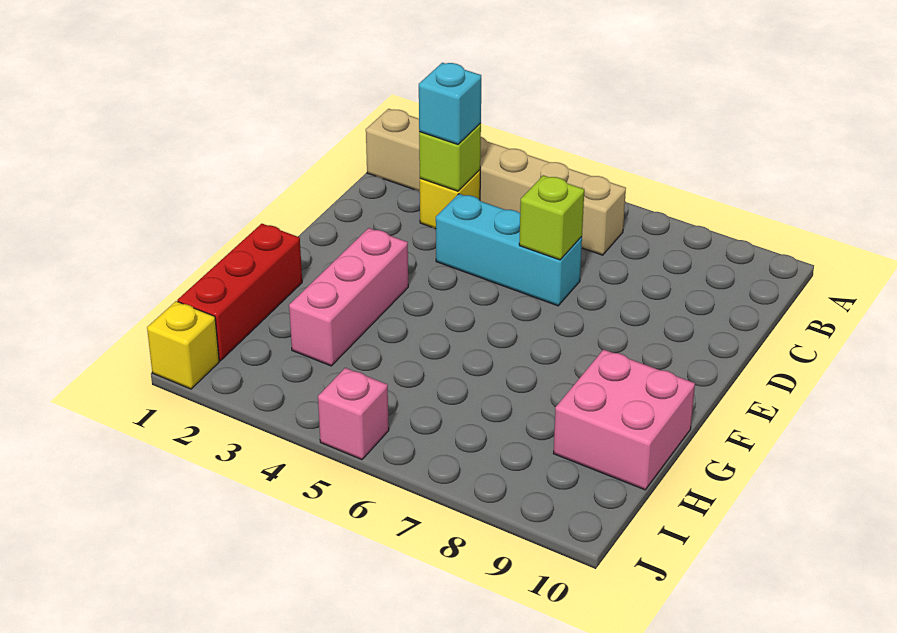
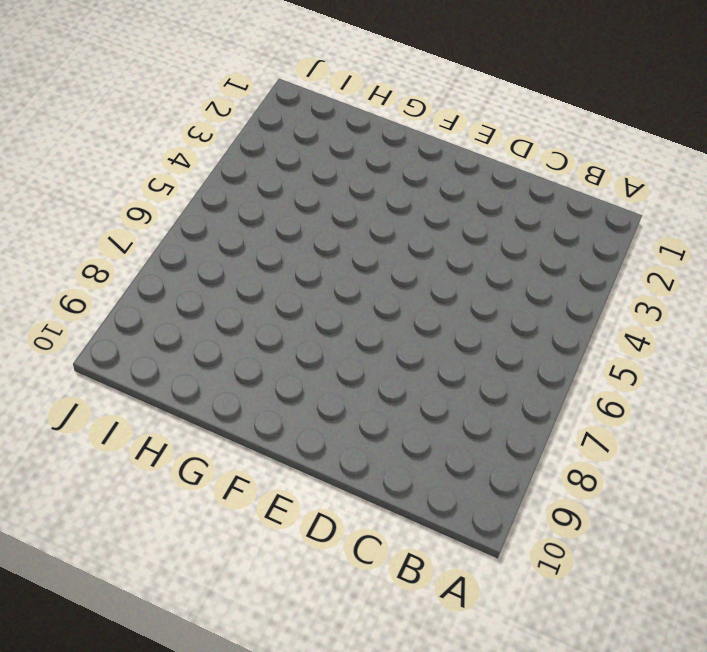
none -> tan brick B1:B6 level 1
none -> yellow brick C3 level 1

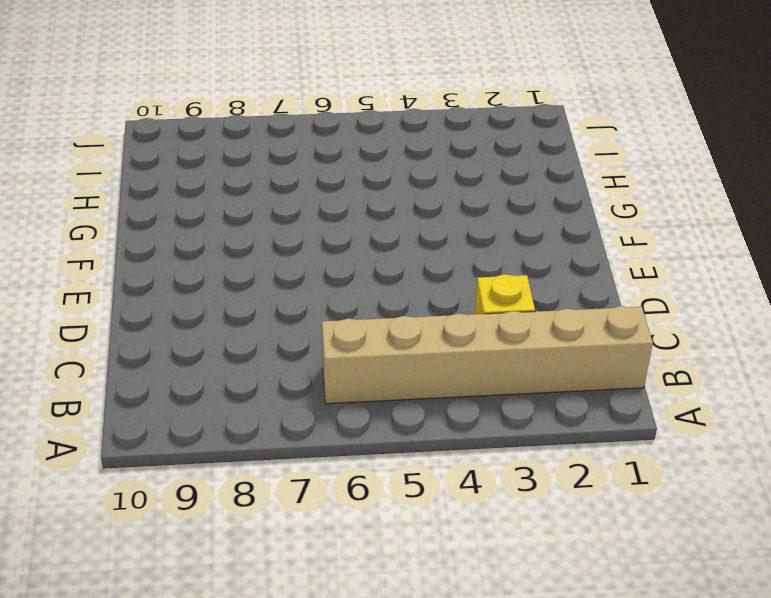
none -> cyan brick D4:D6 level 1
none -> pink brick F3:H3 level 1

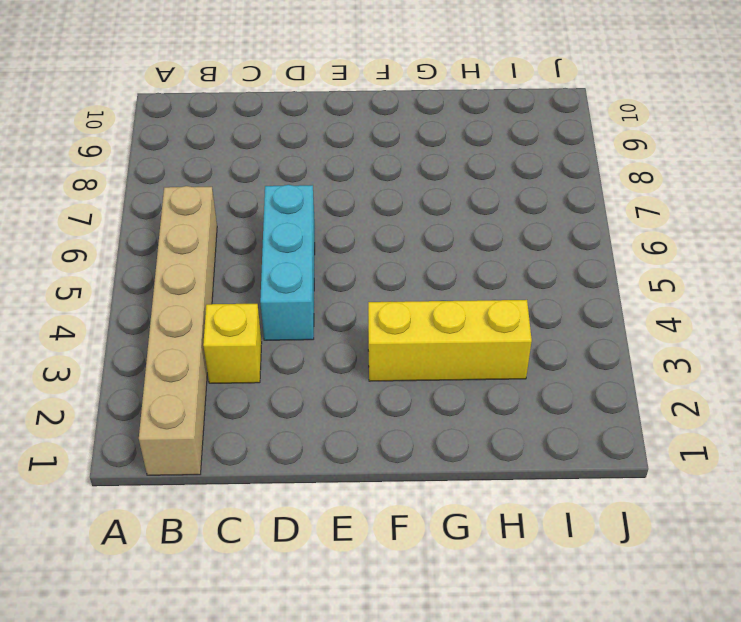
yellow brick F3:H3 level 1 -> pink brick F3:H3 level 1
none -> red brick G1:I1 level 1
none -> pink brick G9:H10 level 1

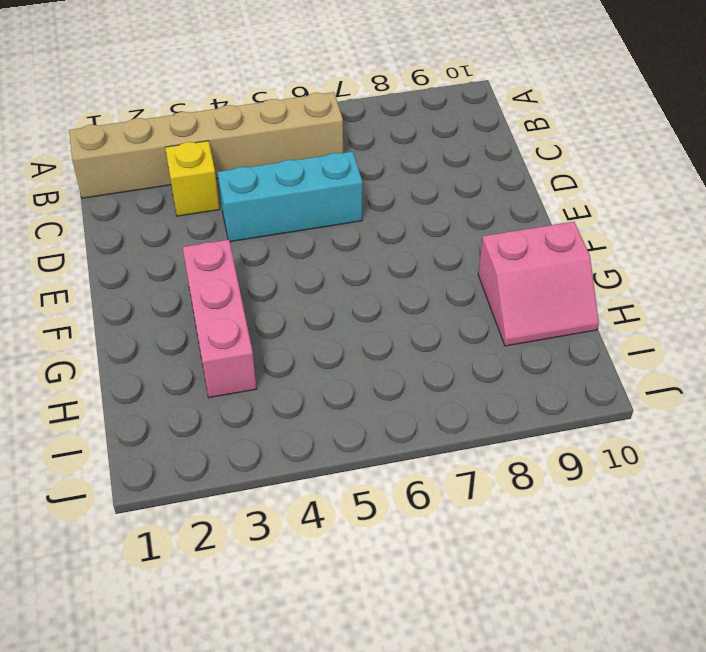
pink slope G9:H10 level 1 top G -> pink brick G9:H10 level 1
none -> red brick G1:I1 level 1
none -> yellow brick J1 level 1

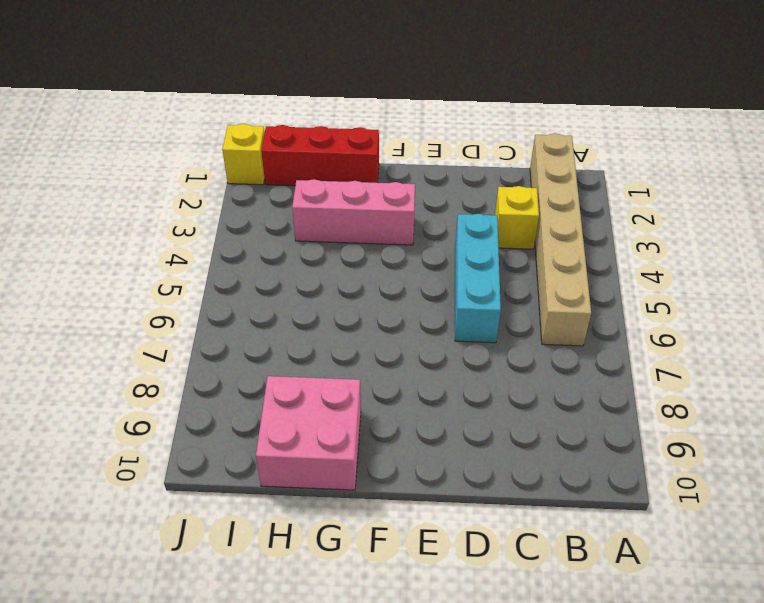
none -> pink brick J5 level 1
none -> lime brick C3 level 2

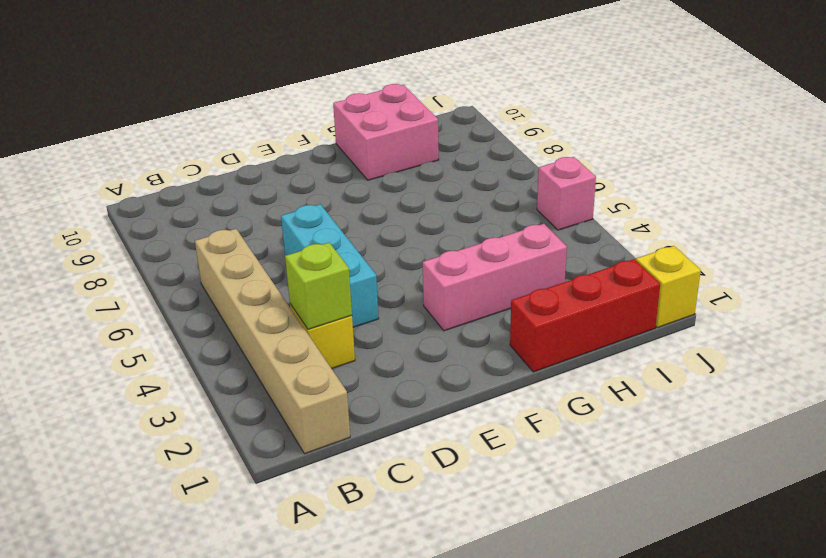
none -> lime brick D6 level 2
none -> cyan brick C3 level 3

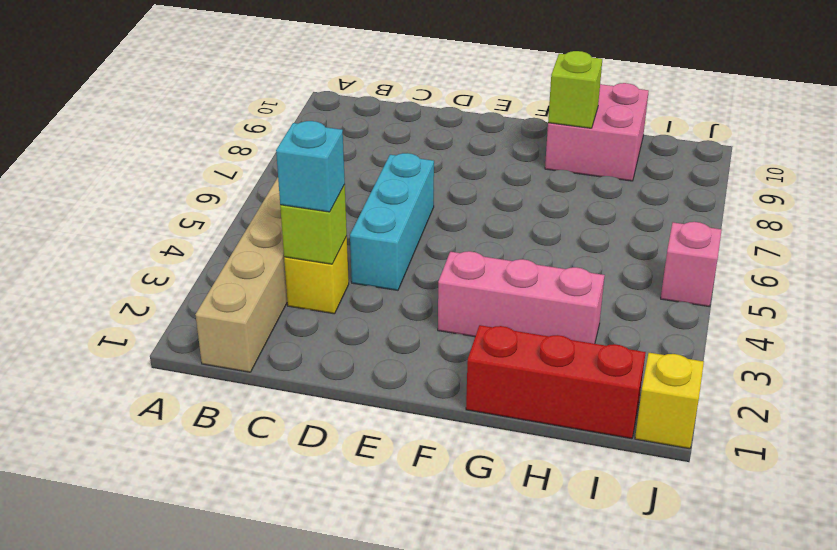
lime brick G9 level 2 -> lime brick D6 level 2

